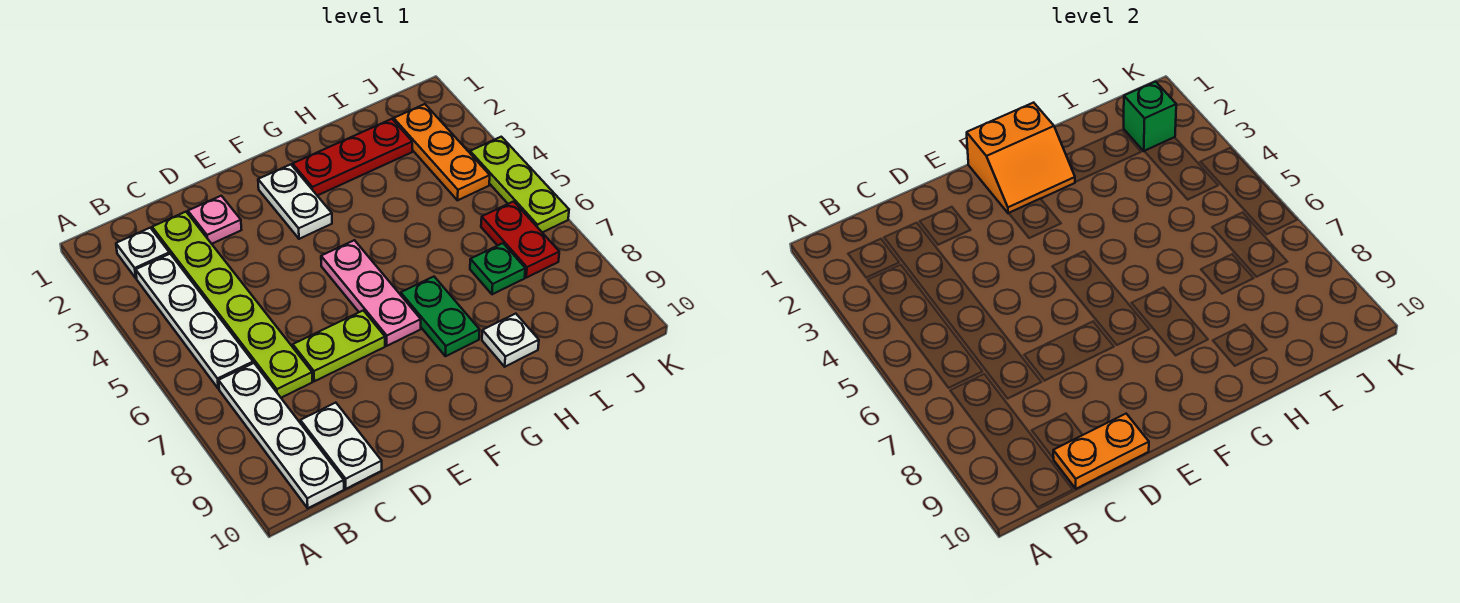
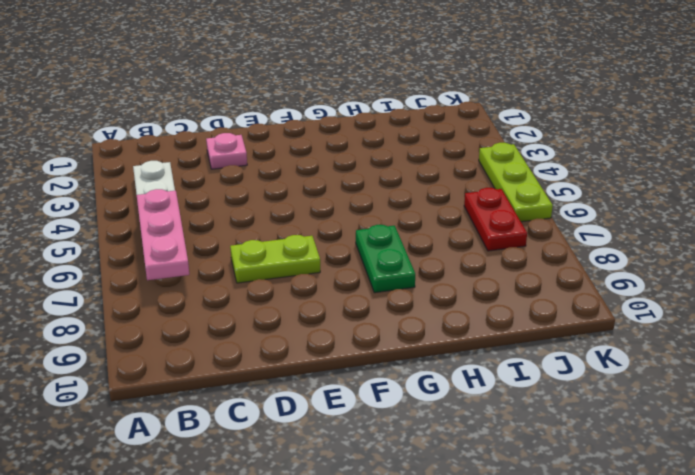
pink plate B5:B7 level 2 -> pink plate F5:F7 level 1
none -> white plate B2 level 1
none -> white plate B7:B10 level 1
none -> lime plate C2:C7 level 1

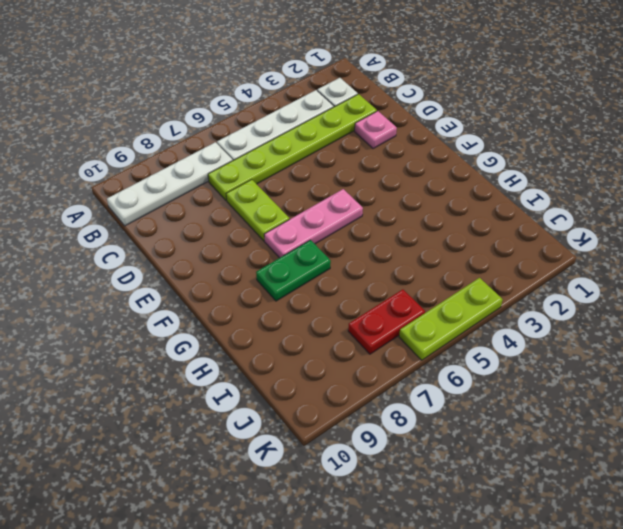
none -> white plate C9:C10 level 1
none -> white plate F2:F3 level 1
none -> red plate G2:I2 level 1

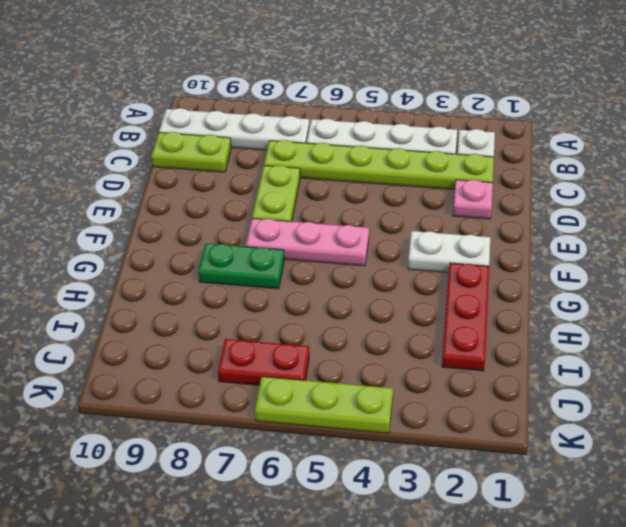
lime plate C9:C10 level 1 -> white plate C9:C10 level 1
none -> white plate H9 level 1
none -> green plate I7 level 1
none -> orange plate J2:J4 level 1

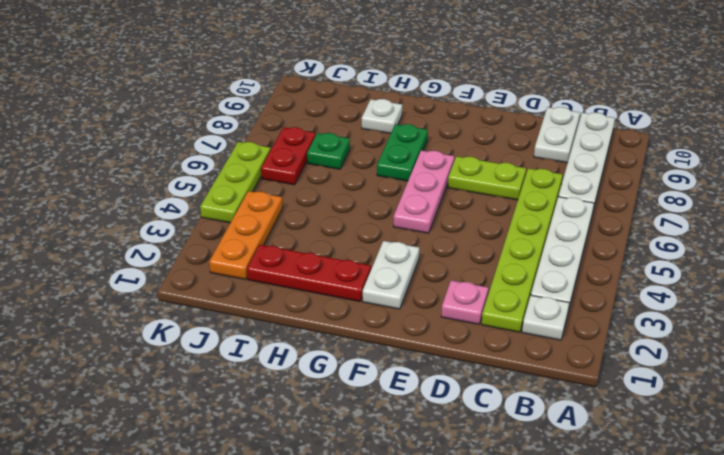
none -> orange plate C10:D10 level 2
none -> orange slope F1:G2 level 2 top 1
none -> green brick J2 level 2

